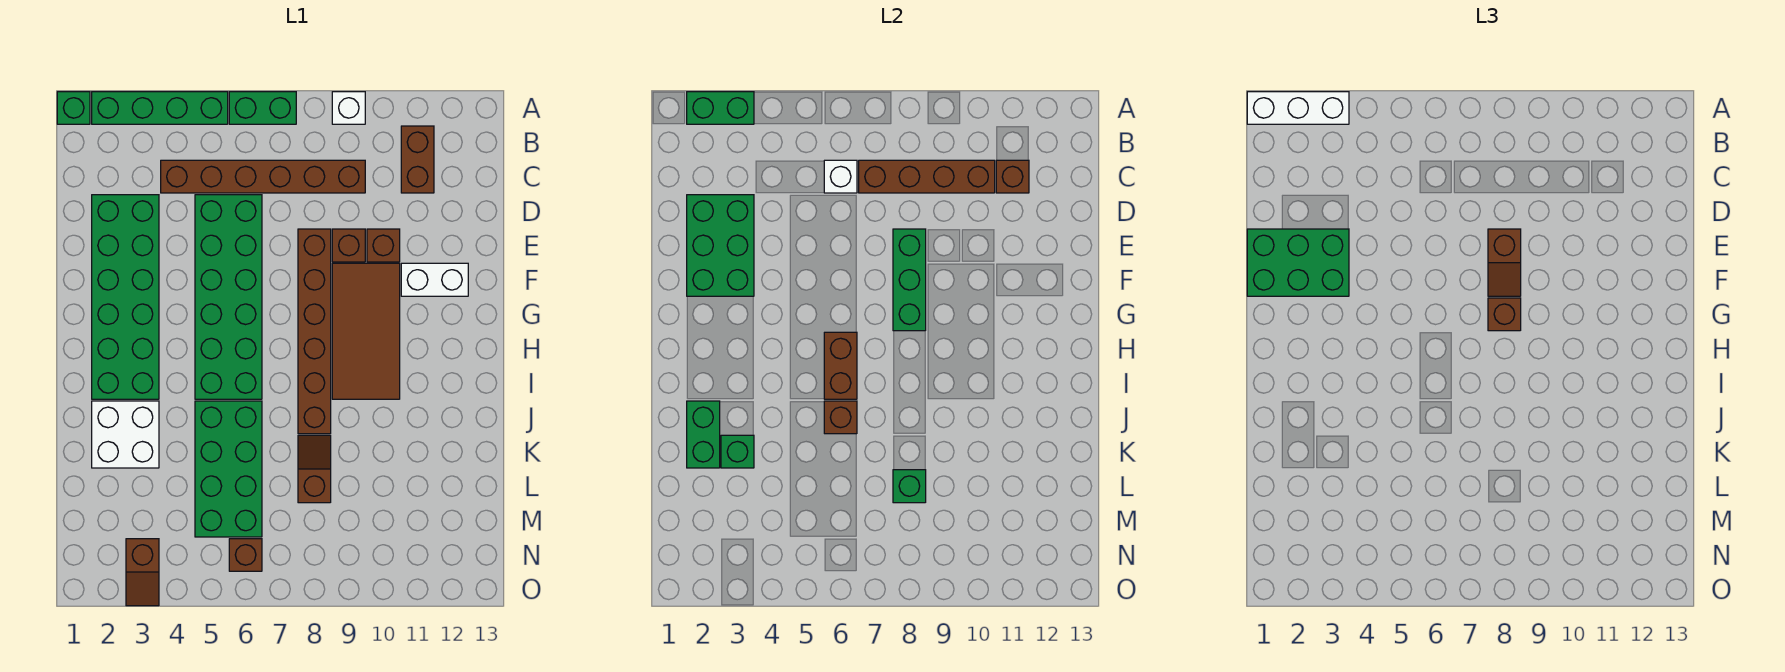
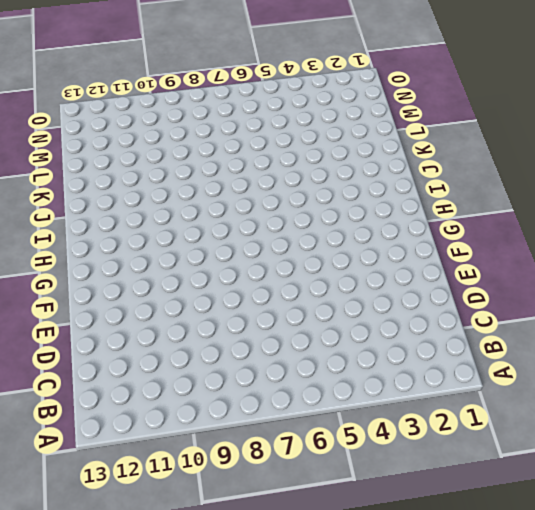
none -> green brick A1 level 1
none -> green brick A2:A5 level 1
none -> green brick A6:A7 level 1
none -> white brick A9 level 1

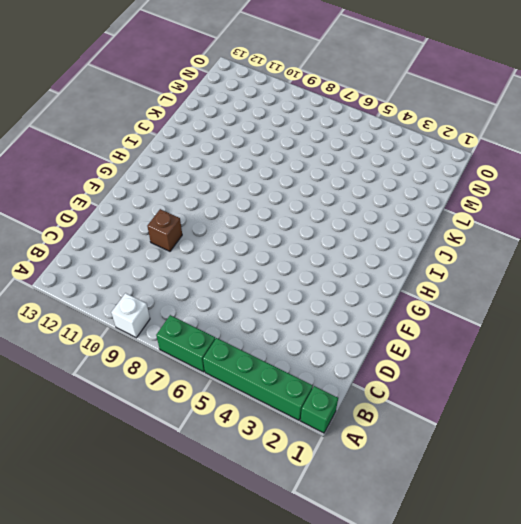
none -> brown brick B11:C11 level 1
none -> brown brick C4:C9 level 1
none -> green brick D2:I3 level 1
none -> green brick D5:I6 level 1

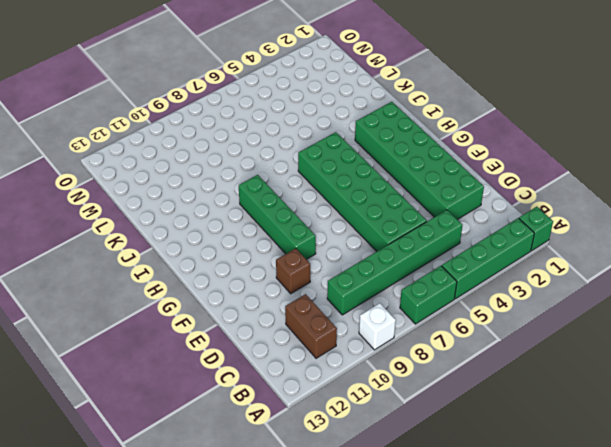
green brick C4:C9 level 1 -> brown brick C4:C9 level 1
green brick F9:I9 level 1 -> brown tile F9:I10 level 1
none -> brown brick E8:J8 level 1
none -> brown brick E9 level 1
none -> white brick F11:F12 level 1
none -> white brick J2:K3 level 1

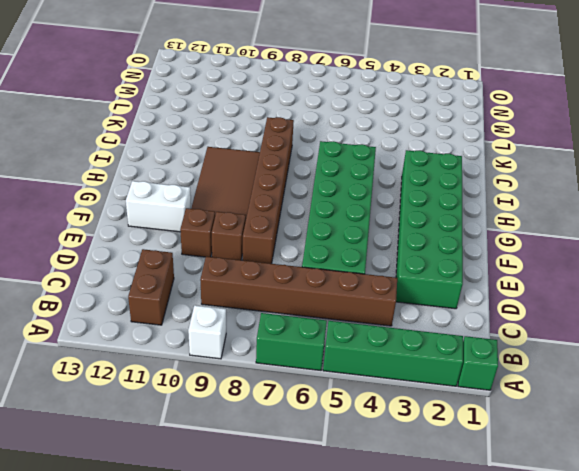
none -> white brick J2:K3 level 1
none -> green brick J5:M6 level 1
none -> brown slope K8:L8 level 1 top L
none -> brown slope N3:O3 level 1 top N

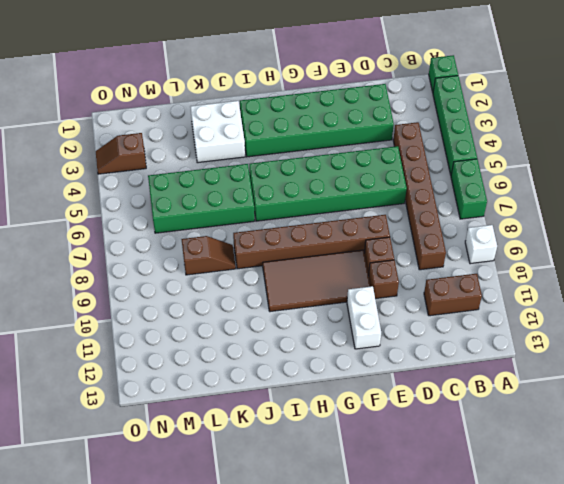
none -> brown brick N6 level 1
none -> green brick A2:A3 level 2
none -> white brick C6 level 2
none -> brown brick C7:C10 level 2

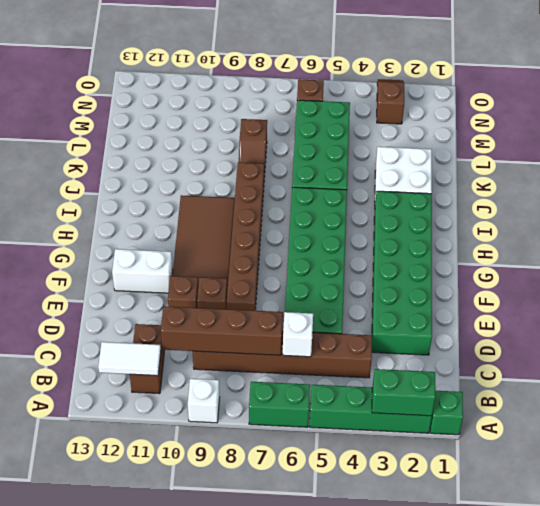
white tile B11:B12 level 2 -> none
none -> brown brick C11 level 2
none -> green brick D2:F3 level 2
none -> green brick E8:G8 level 2
none -> brown brick H6:I6 level 2

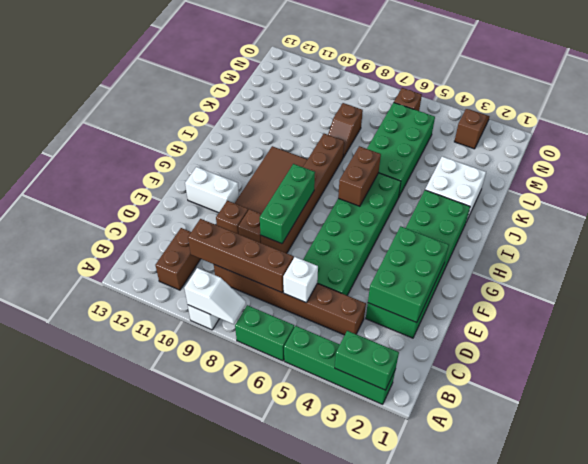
white slope A8:A9 level 2 top 9 -> none
none -> green brick A1 level 1
none -> brown brick C11 level 2
none -> green brick J2:K2 level 2
none -> brown brick J6 level 2

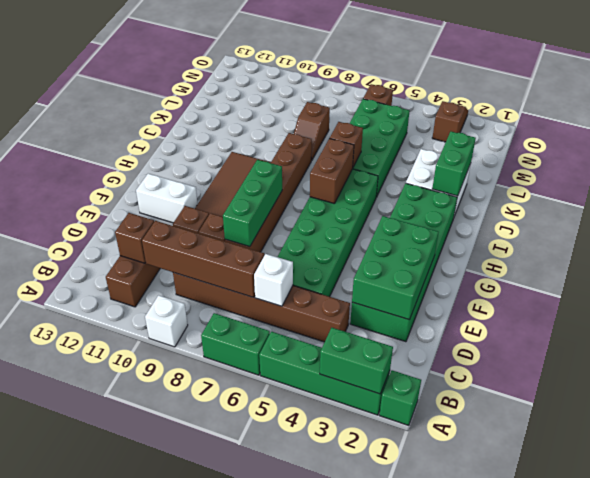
none -> green brick K3 level 2
none -> green brick L8 level 2
none -> white brick A1:A3 level 3
none -> green brick E1:F3 level 3

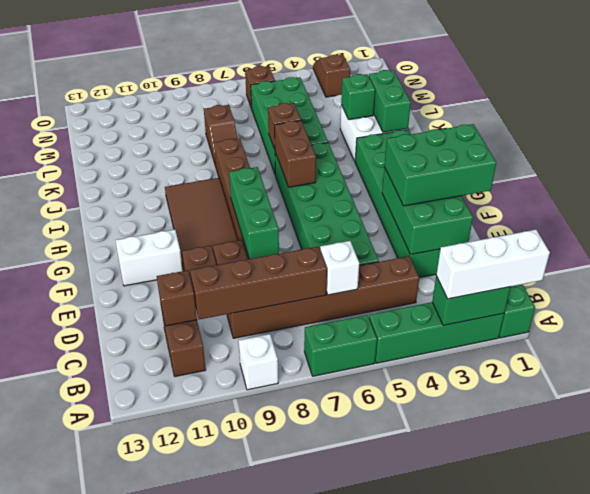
none -> green brick L8 level 2
none -> brown slope E8:F8 level 3 top E
none -> brown brick G8 level 3

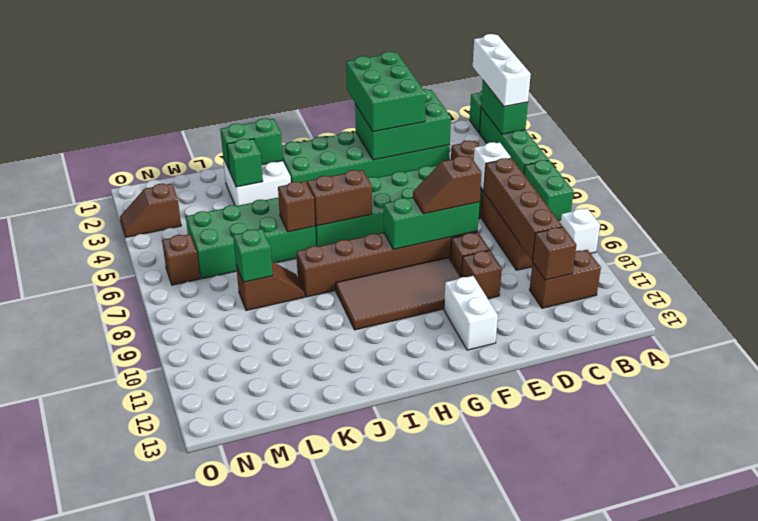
none -> brown brick G8 level 3

